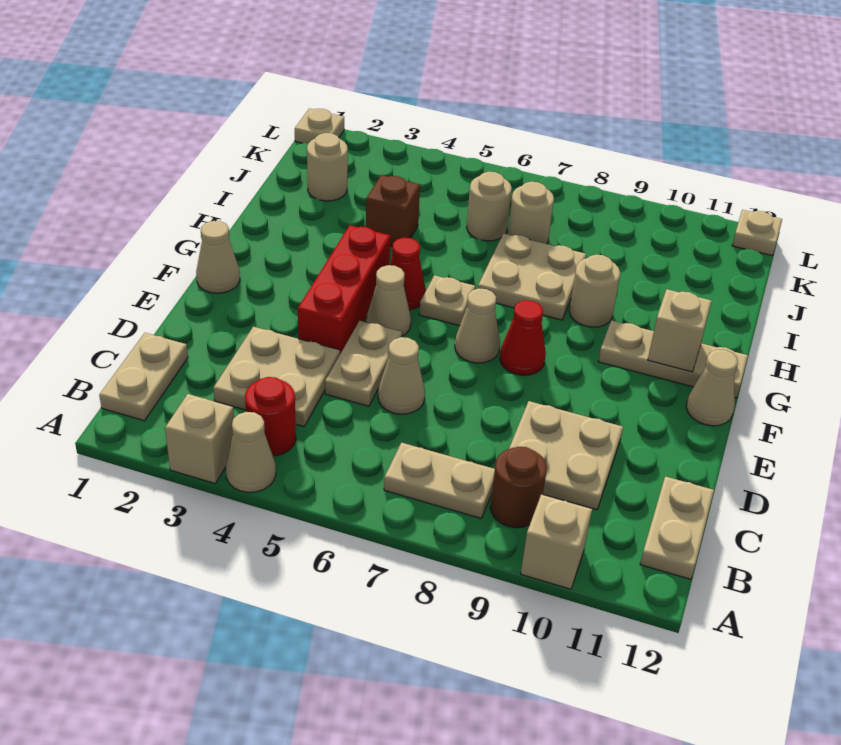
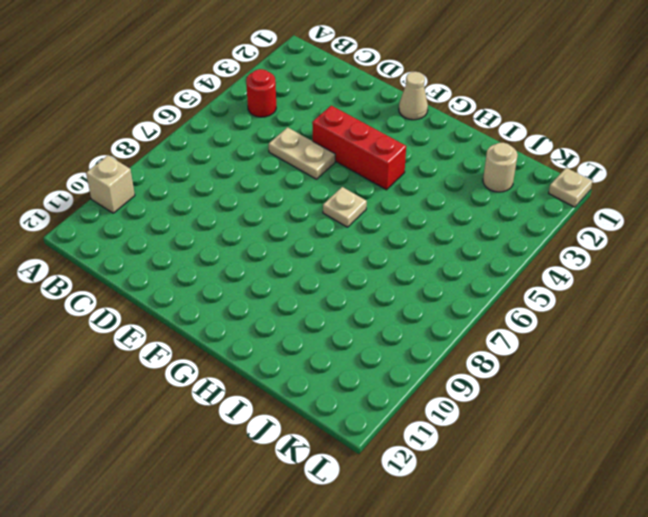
none -> tan brick A3 level 1
none -> tan cone A4 level 1
none -> tan plate B1:C1 level 1
none -> tan plate B7:B8 level 1

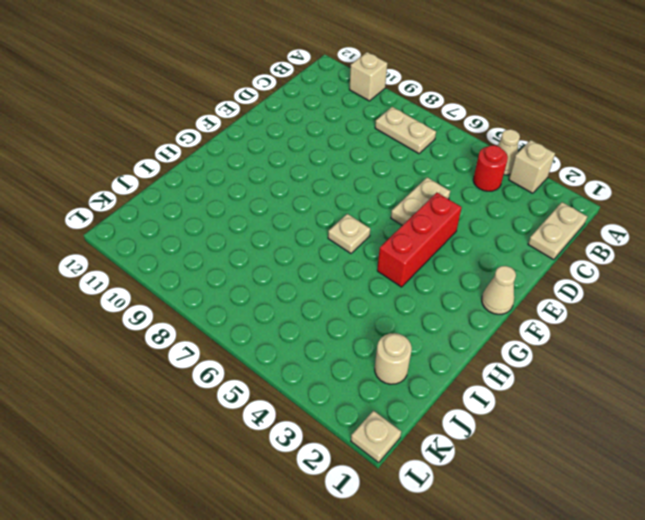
none -> brown round brick B9 level 1
none -> tan plate B12:C12 level 1
none -> tan plate C3:D4 level 1
none -> tan plate C9:D10 level 1

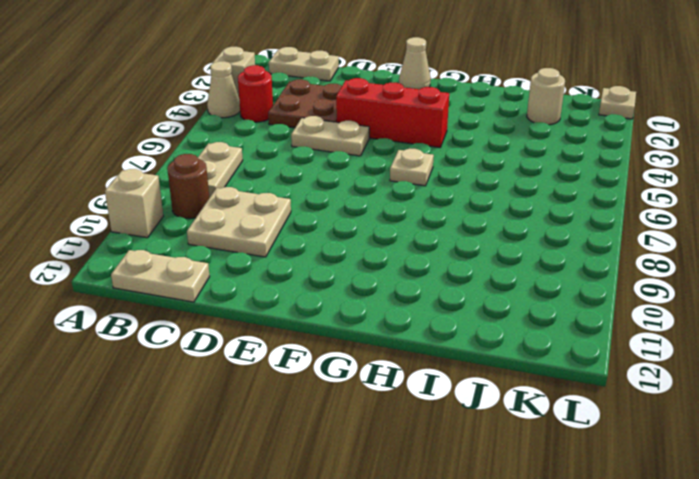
brown plate C3:D4 level 1 -> tan plate C3:D4 level 1
none -> tan cone D6 level 1
none -> tan cone F5 level 1
none -> tan cone F7 level 1
none -> red cone F8 level 1

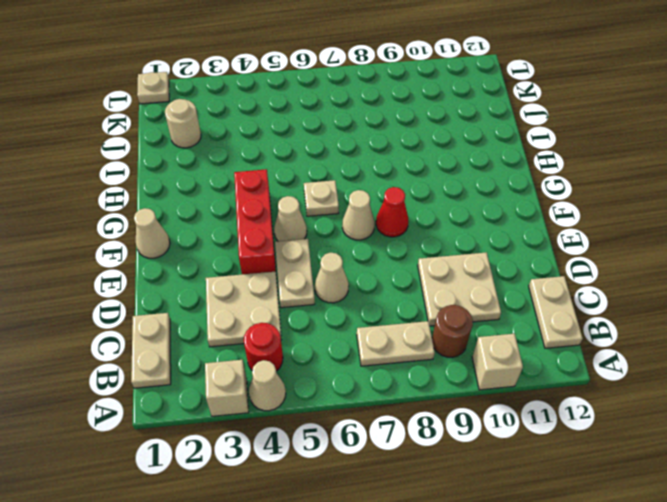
none -> tan cone F12 level 1
none -> red cone G5 level 1
none -> tan plate G10:G12 level 1
none -> tan plate H7:I8 level 1

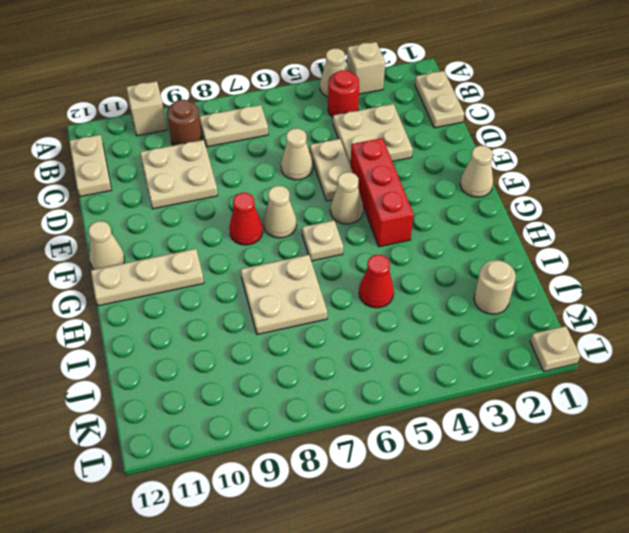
red cone I5 level 1 -> red cone G5 level 1
none -> tan round brick H9 level 1
none -> brown brick I4 level 1
none -> tan round brick J6 level 1
none -> tan round brick J7 level 1

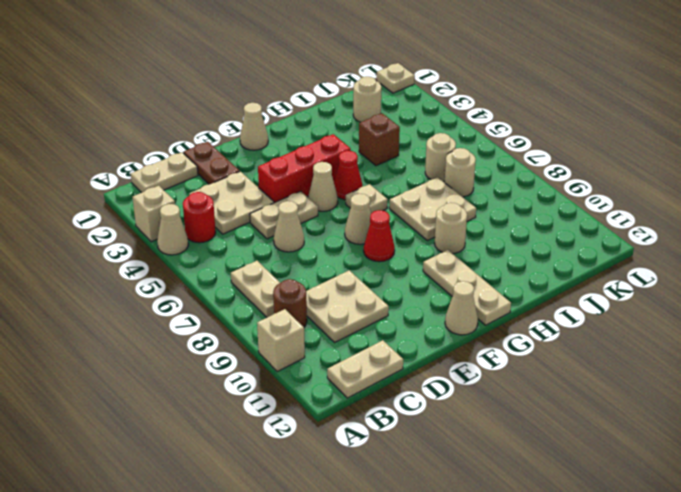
brown plate D1:D2 level 1 -> none
none -> tan plate L12 level 1
none -> tan brick G11 level 2

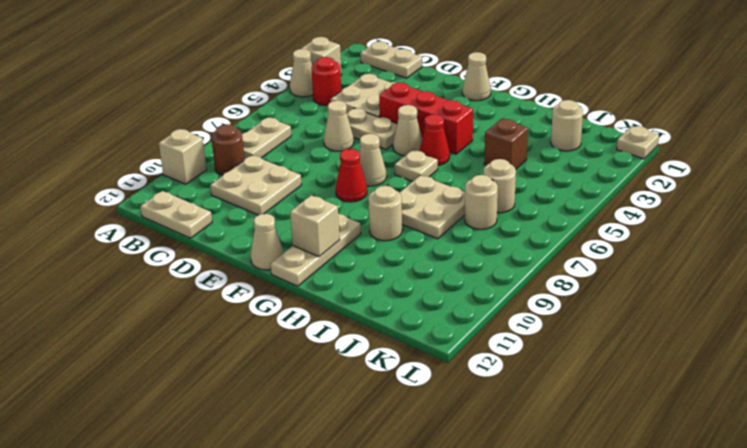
none -> tan plate L12 level 1

